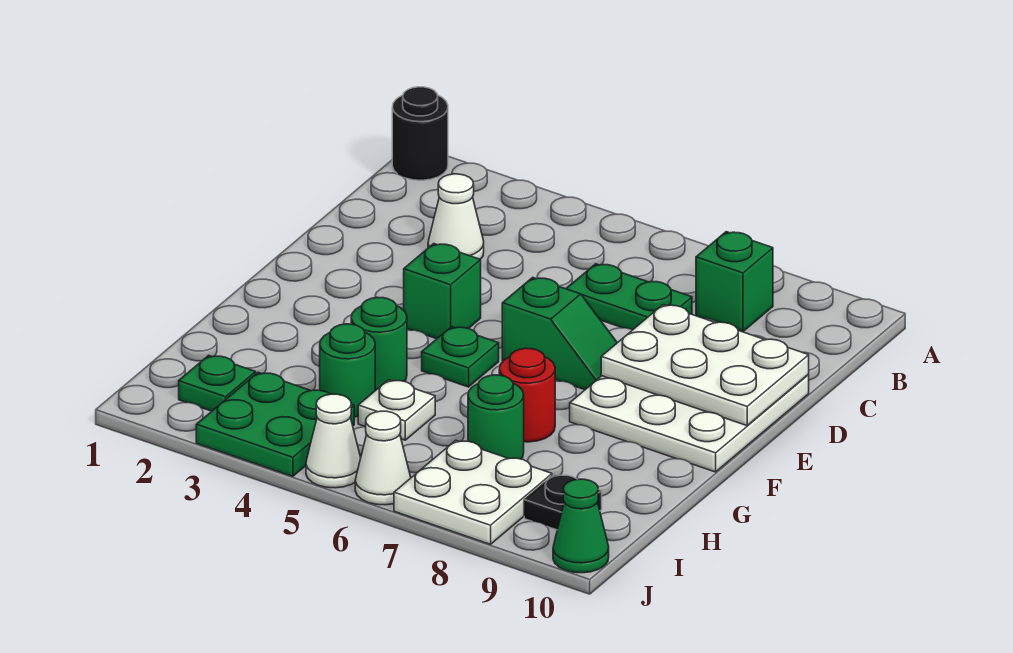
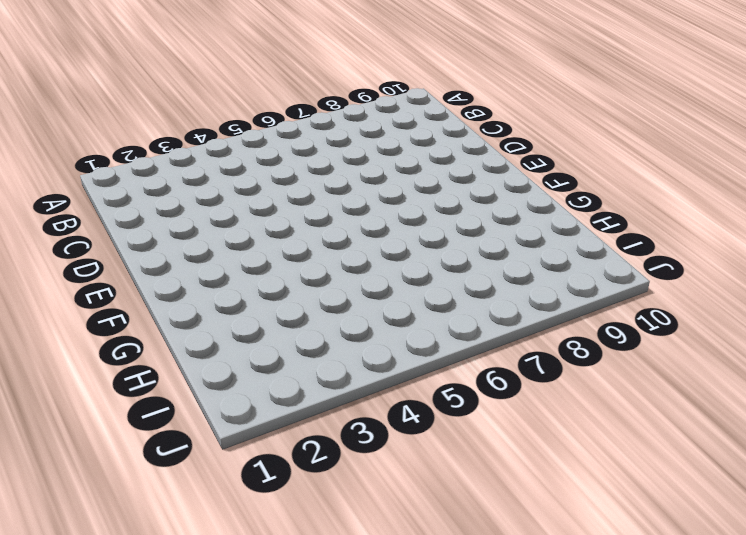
none -> black round brick A1 level 1
none -> green brick B8 level 1
none -> white cone C3 level 1

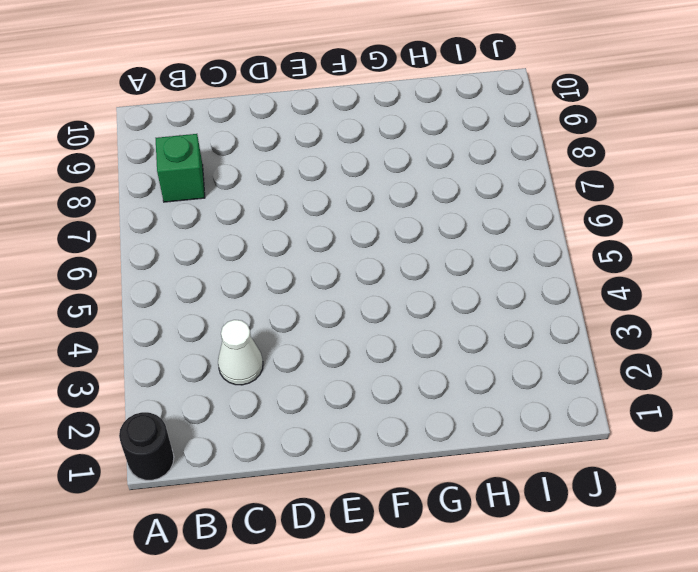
none -> green plate C6:C7 level 1
none -> white plate D8:F10 level 1
none -> green brick E4 level 1

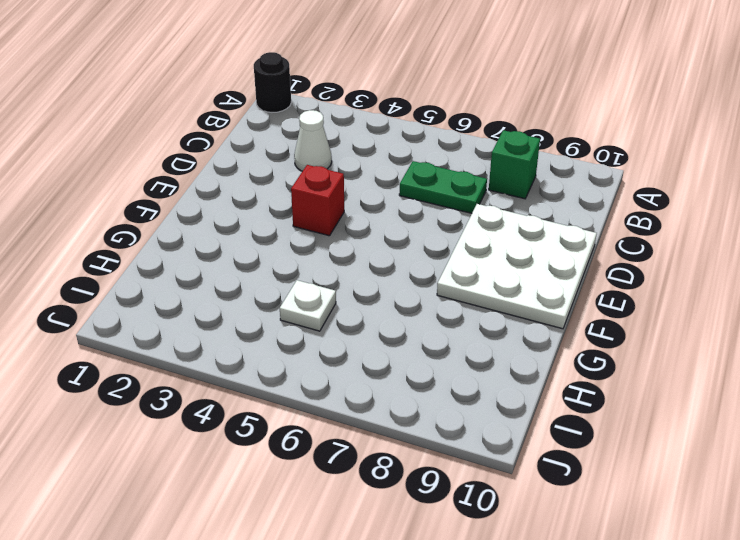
red brick E4 level 1 -> green brick E4 level 1
none -> green slope E6:E7 level 1 top 6
none -> green plate F5 level 1
none -> green round brick G4 level 1

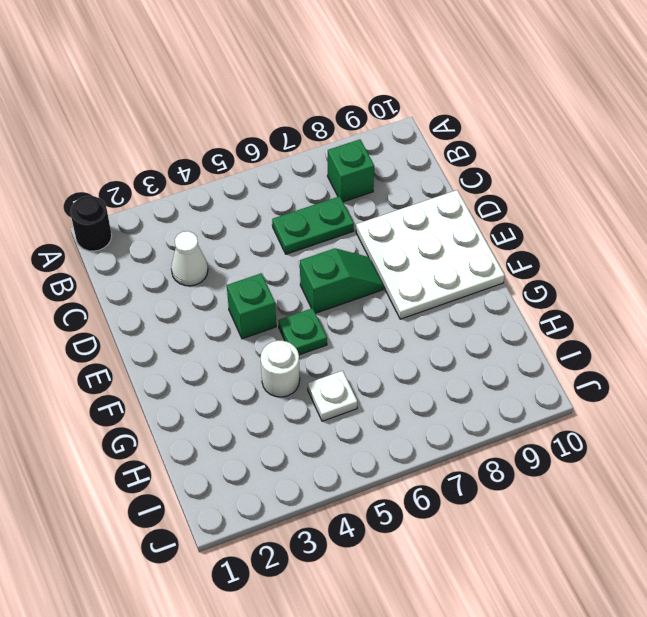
white round brick G4 level 1 -> green round brick G4 level 1
none -> red round brick G7 level 1
none -> green round brick H4 level 1
none -> green round brick H7 level 1

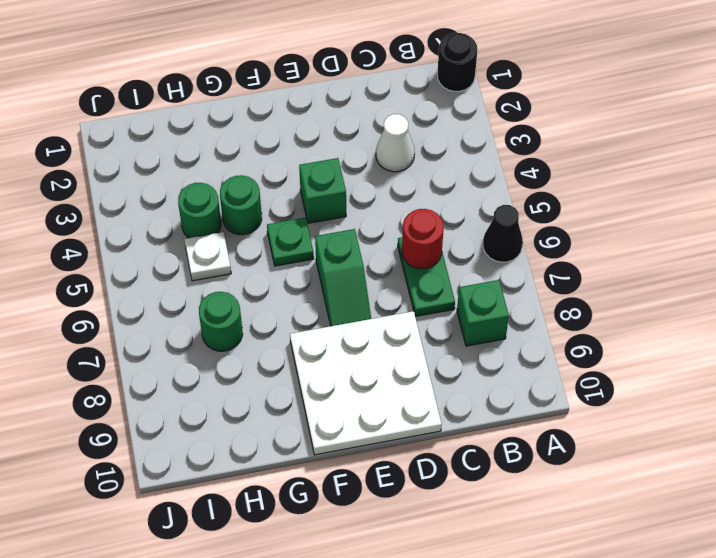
black cone A6 level 1 -> none
red round brick C6 level 2 -> red round brick G7 level 1
none -> green plate I2 level 1
none -> green plate I3:J4 level 1
none -> white plate I7:J8 level 1

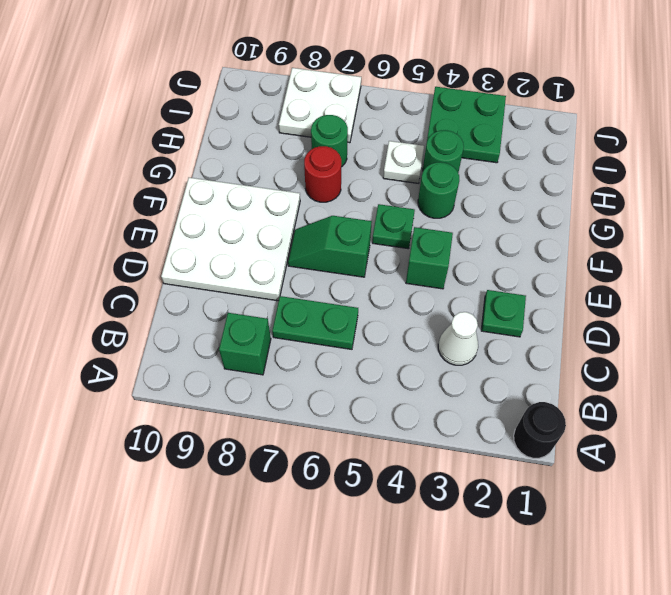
green plate D2 level 1 -> green plate I2 level 1
none -> black plate I9 level 1
none -> white cone J5 level 1
none -> white cone J6 level 1

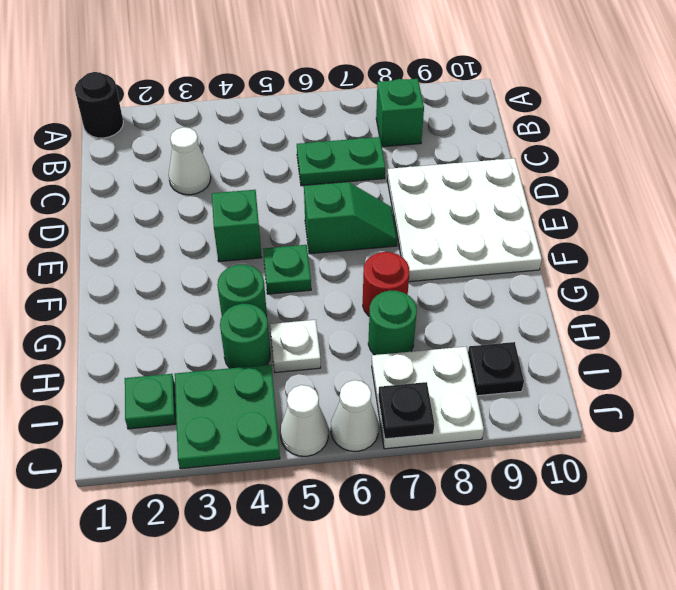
black plate J7 level 2 -> none
none -> green cone J10 level 1
none -> white plate D8:E10 level 2

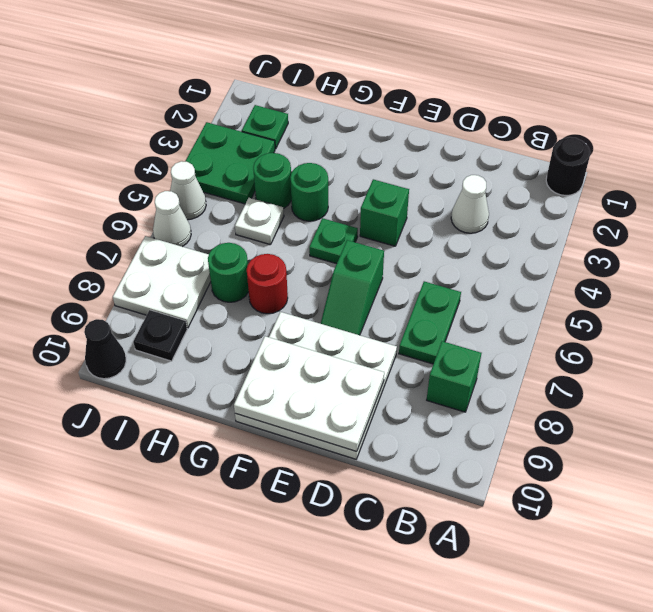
white plate D9:F10 level 2 -> white plate D8:E10 level 2
black cone J10 level 1 -> green cone J10 level 1

